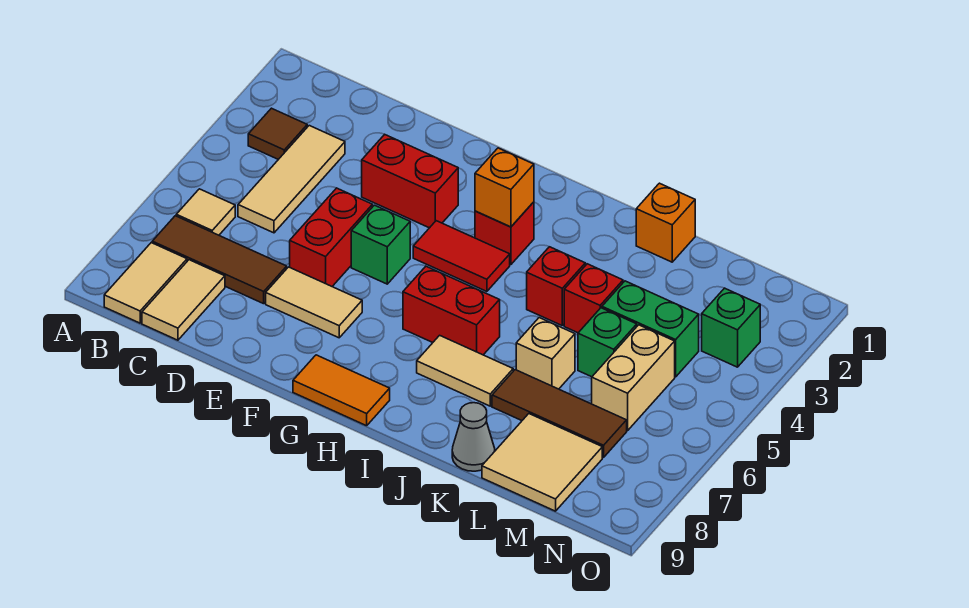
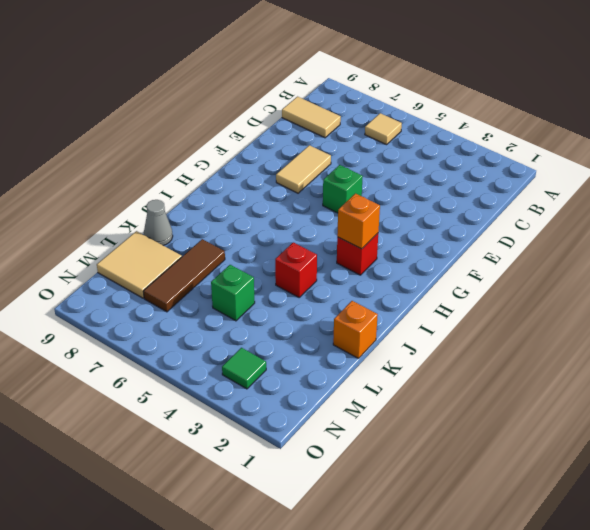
green tile N3 level 1 -> green brick N3 level 1
none -> brown tile B3 level 1
none -> brown tile B7:D7 level 1
none -> tan tile B8:B9 level 1

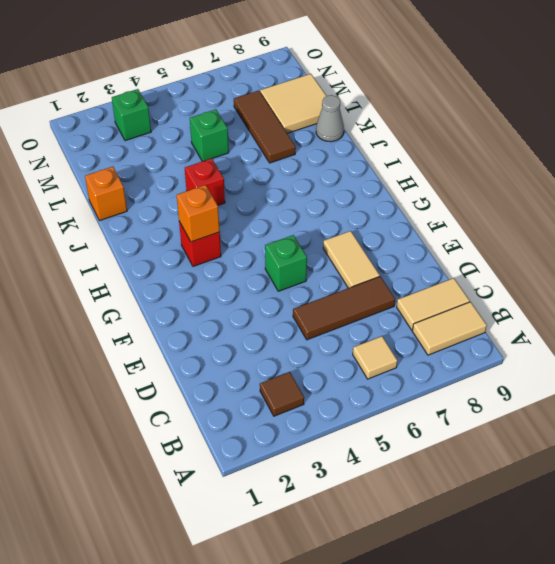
brown tile D5:D7 level 1 -> brown tile B7:D7 level 1
none -> tan tile C3:C5 level 1
none -> red brick E3:F3 level 1
none -> red brick E5:E6 level 1

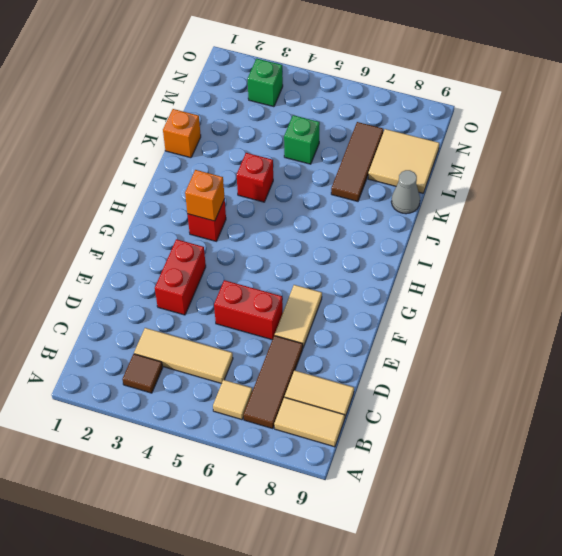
none -> green brick F5 level 1
none -> red tile G4:H4 level 1
none -> orange tile G9:H9 level 1

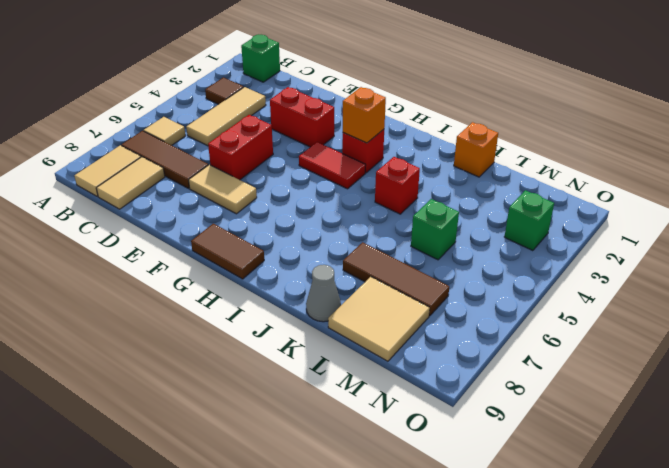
green brick B1 level 1 -> green brick F5 level 1
brown tile G9:H9 level 1 -> orange tile G9:H9 level 1
none -> red brick H6:I6 level 1
none -> tan tile I7:J7 level 1
none -> red brick K4 level 1

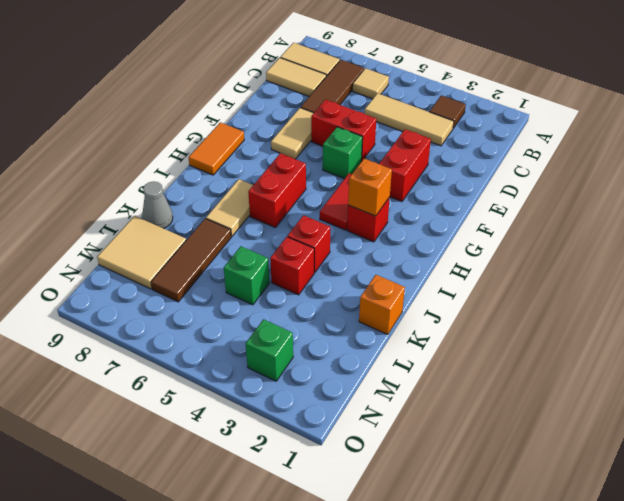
none -> tan brick K6 level 1
none -> green brick L4:M4 level 1
none -> tan brick M5:M6 level 1

